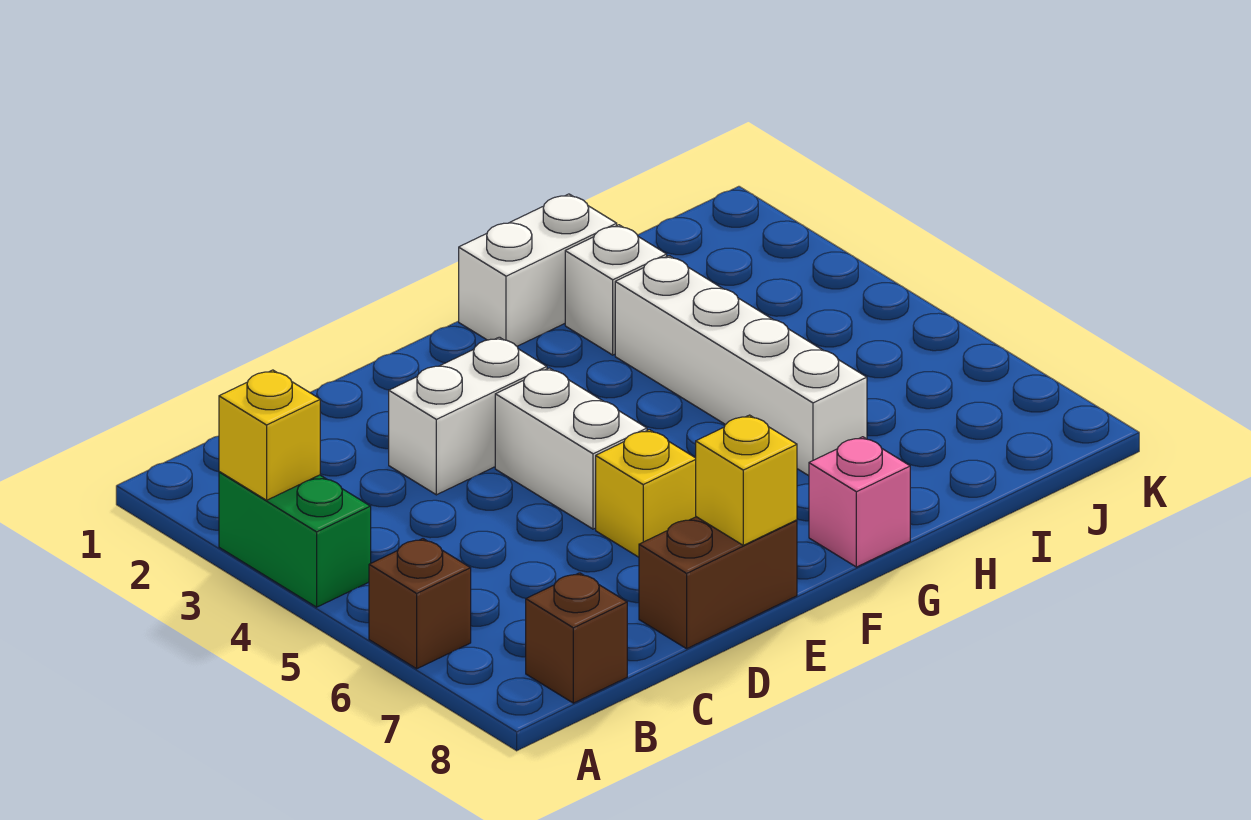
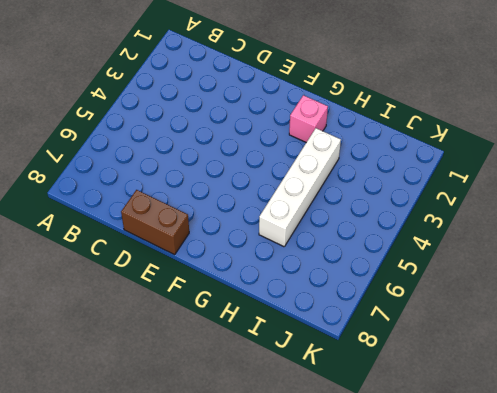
pink brick G2 level 1 -> pink brick G8 level 1
none -> green brick A3:A4 level 1
none -> brown brick A6 level 1
none -> brown brick B8 level 1

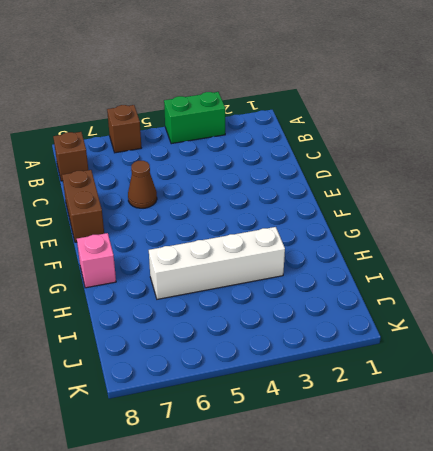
brown cone D6 level 1 -> none
none -> white brick D3:E3 level 1
none -> white brick E4:E5 level 1
none -> yellow brick E6 level 1

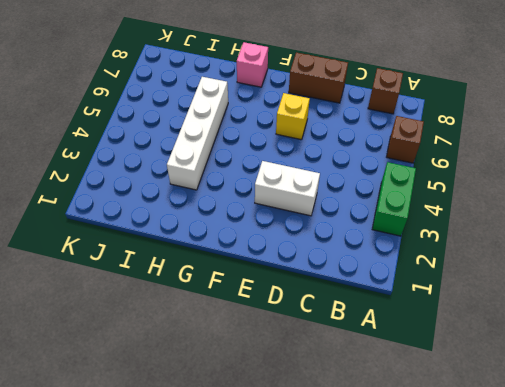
none -> white brick E4:E5 level 1
none -> white brick G1:H1 level 1
none -> white brick H2 level 1

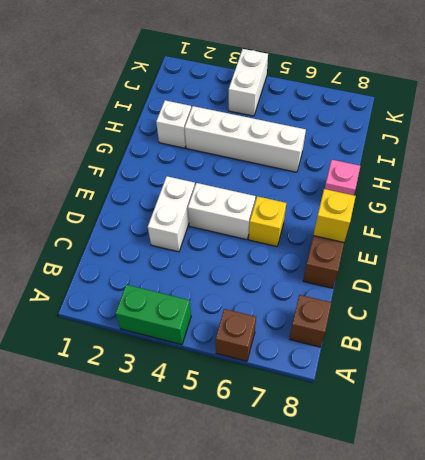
white brick J4:K4 level 1 -> white brick G1:H1 level 1
none -> yellow brick A3 level 2

